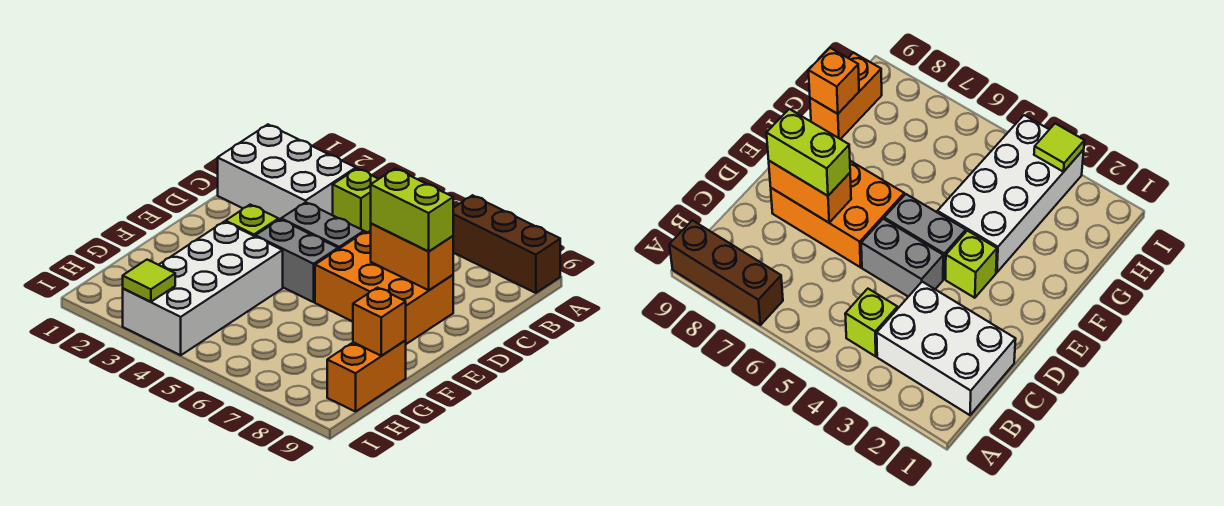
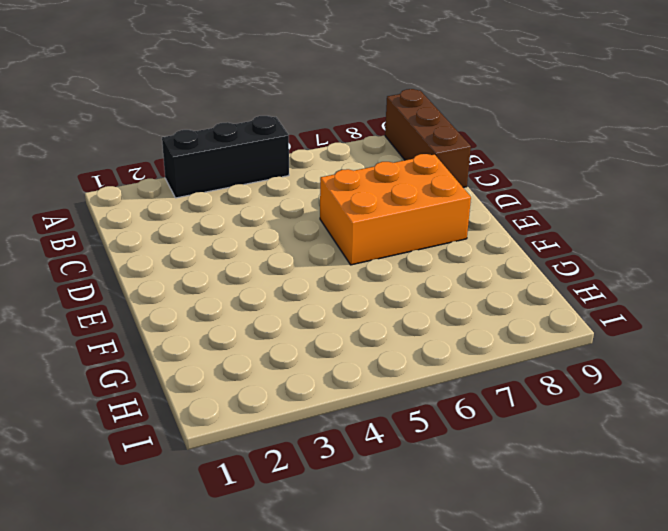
black brick A3:A5 level 1 -> none
brown brick A9:C9 level 1 -> brown brick A7:A9 level 1
none -> white brick B1:C3 level 1
none -> lime brick B4 level 1
none -> grey brick D4:D5 level 1

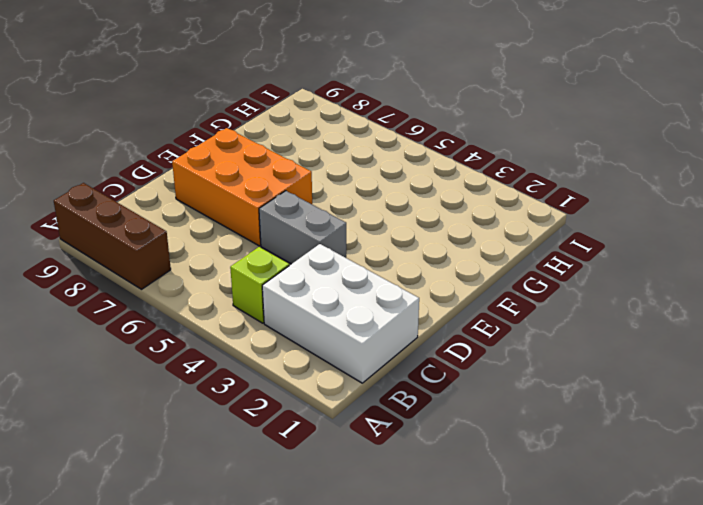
none -> lime brick E3 level 1
none -> grey brick E4:E5 level 1
none -> white brick F3:I4 level 1

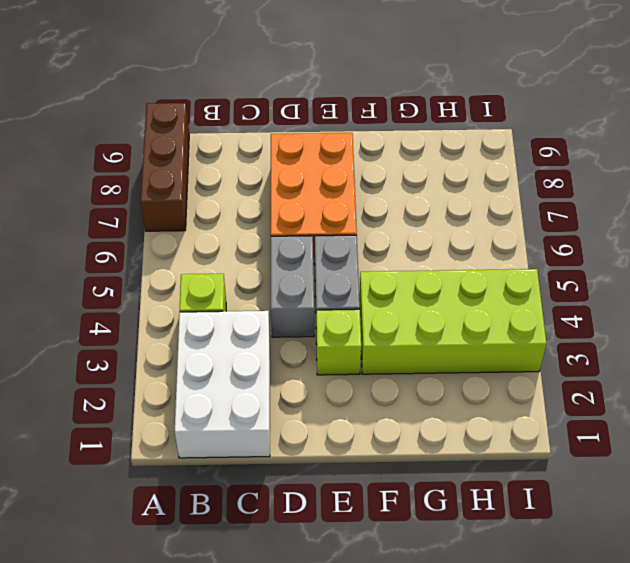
lime brick F3:I4 level 1 -> white brick F3:I4 level 1
none -> orange brick G9:H9 level 1
none -> orange brick D7:D8 level 2
none -> orange brick G9 level 2

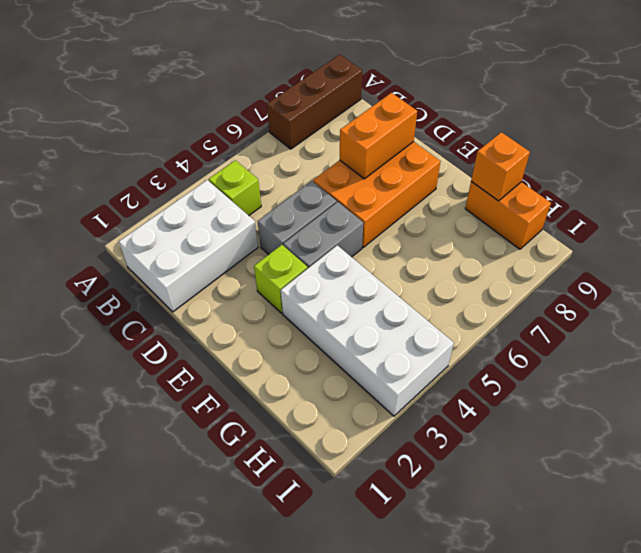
none -> lime tile I3 level 2
none -> lime brick D7:D8 level 3

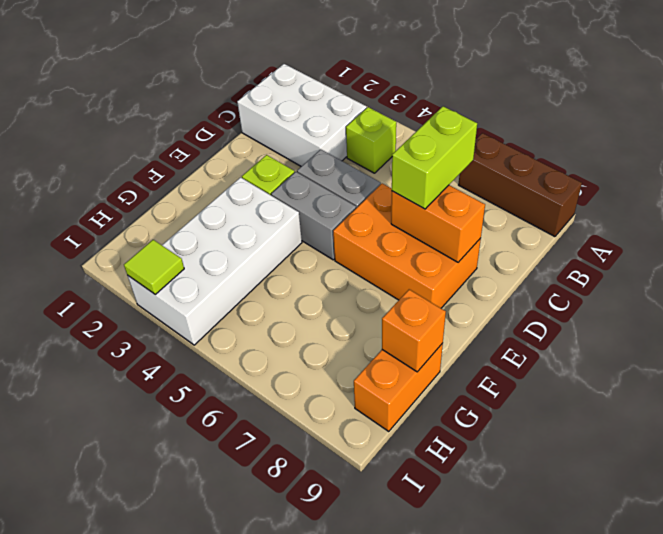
lime brick C7:D7 level 3 -> lime brick D7:D8 level 3

